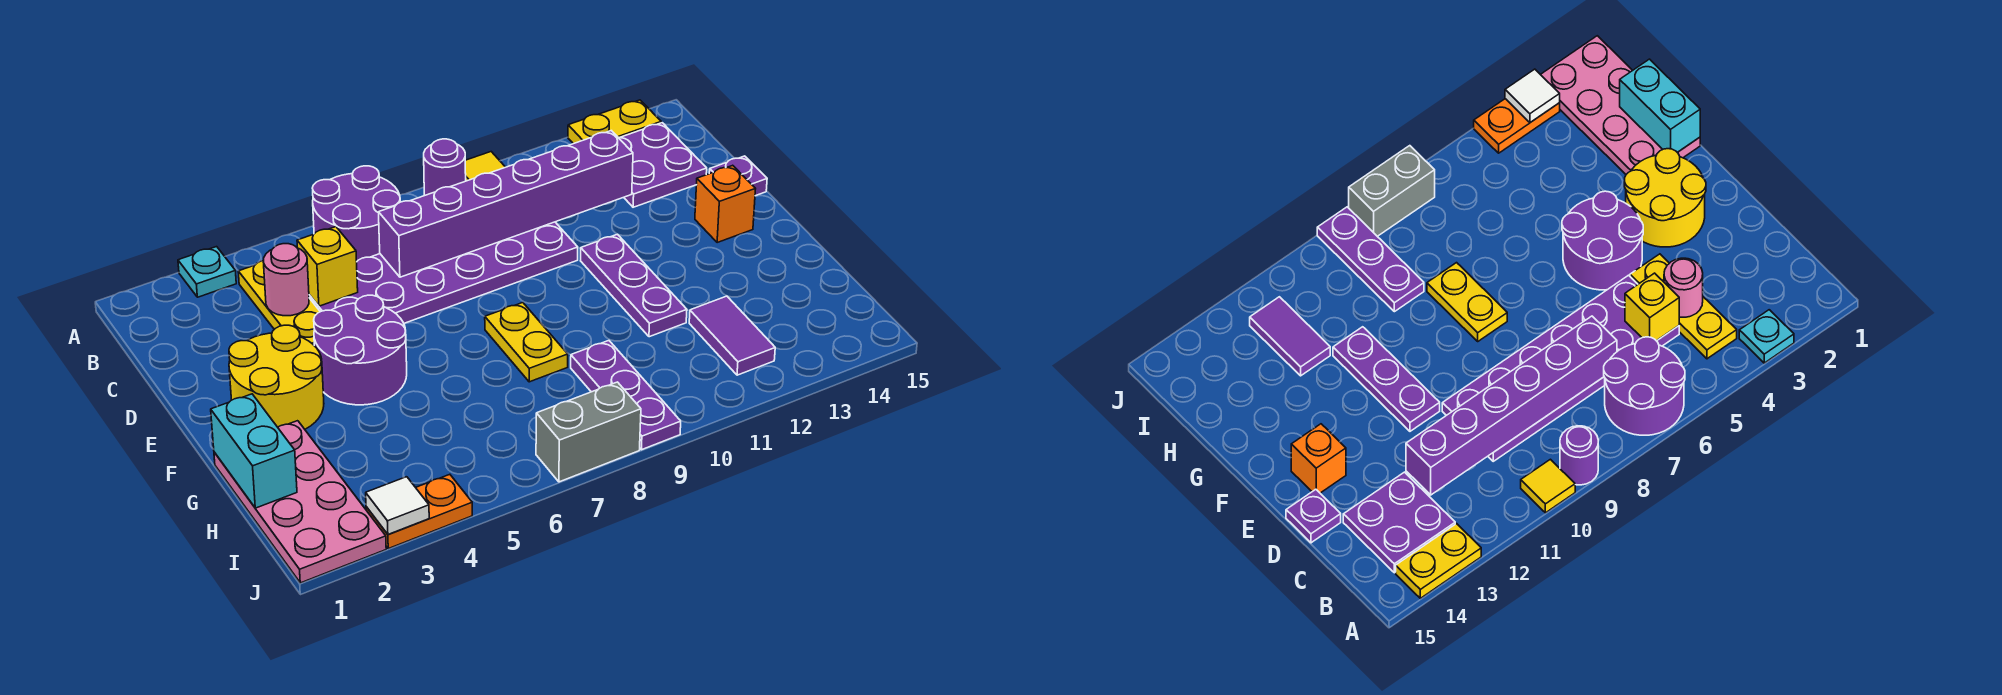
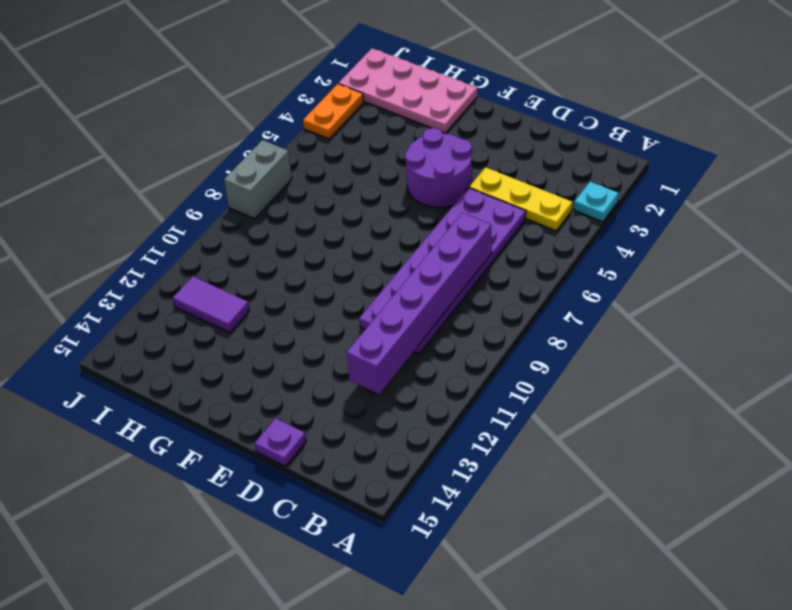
none -> purple round brick A6:B7 level 1
none -> purple round brick A9 level 1
none -> yellow tile A10 level 1

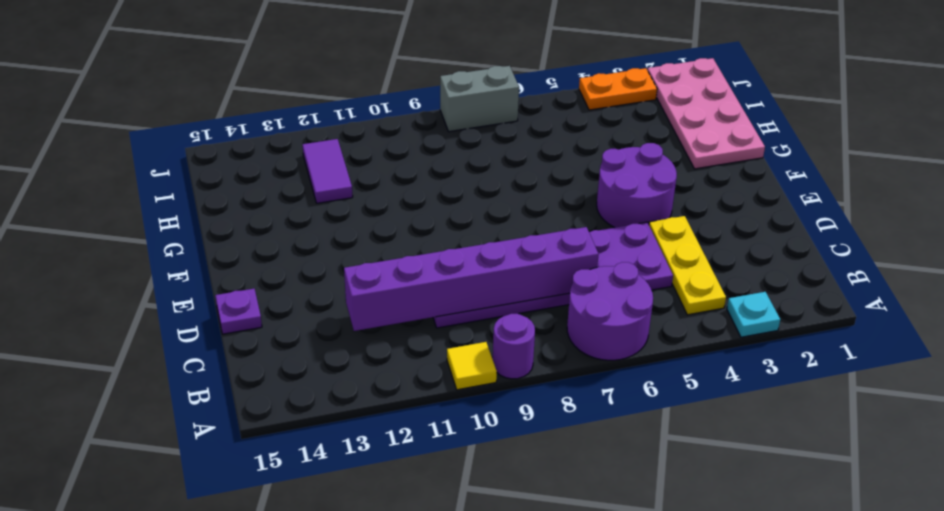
none -> yellow plate A13:A14 level 1
none -> purple plate B13:C14 level 1
none -> yellow round brick E2:F3 level 1

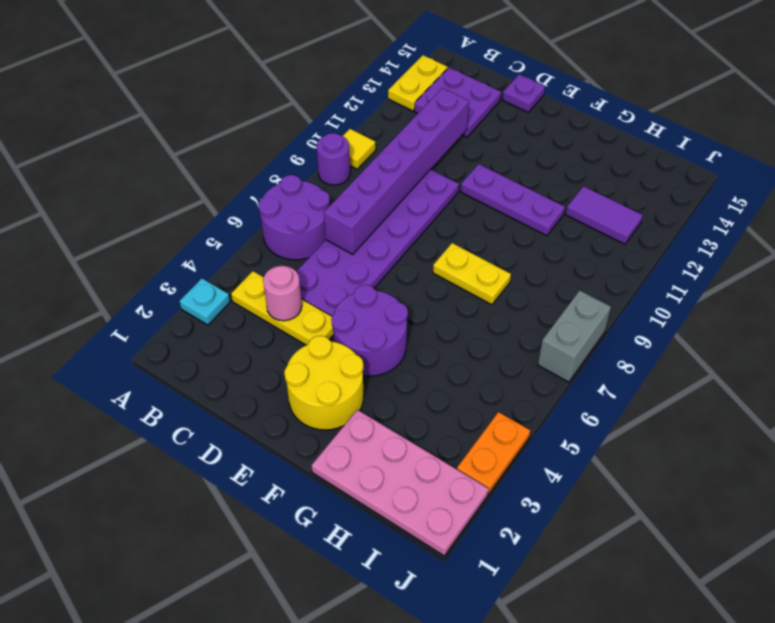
none -> orange brick E14 level 1
none -> purple plate H9:J9 level 1
none -> yellow brick C5 level 2

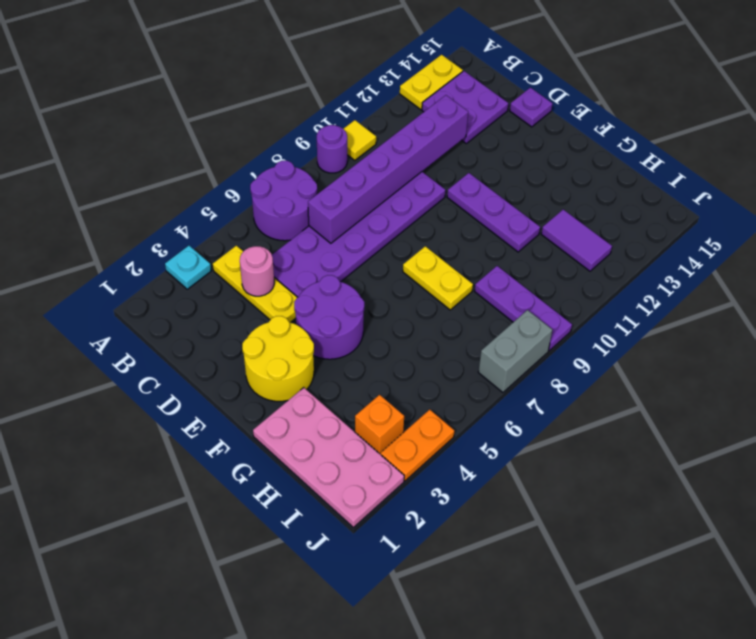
orange brick I3 level 1 -> orange brick E14 level 1
none -> yellow brick C5 level 2
none -> cyan brick G1:H1 level 2
none -> white tile J3 level 2

